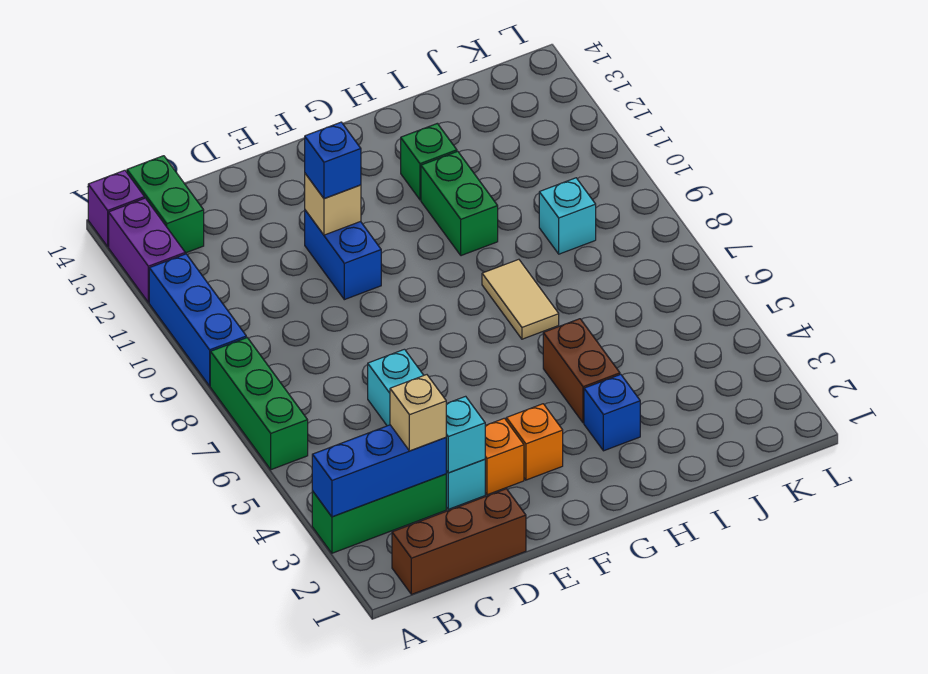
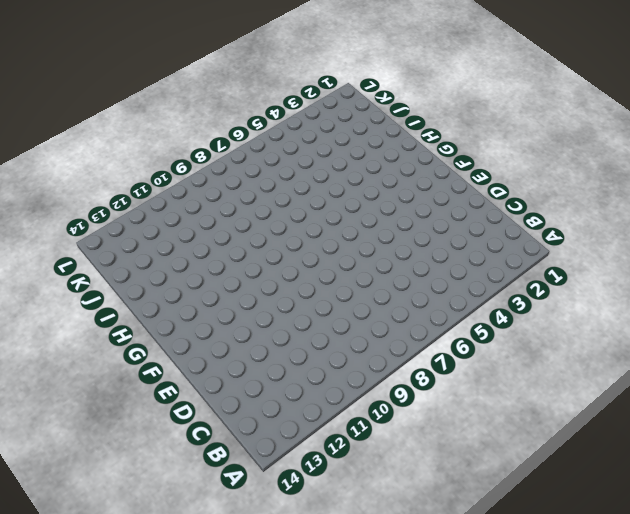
none -> green brick A3:C3 level 1
none -> green brick A6:A8 level 1
none -> blue brick A9:A11 level 1

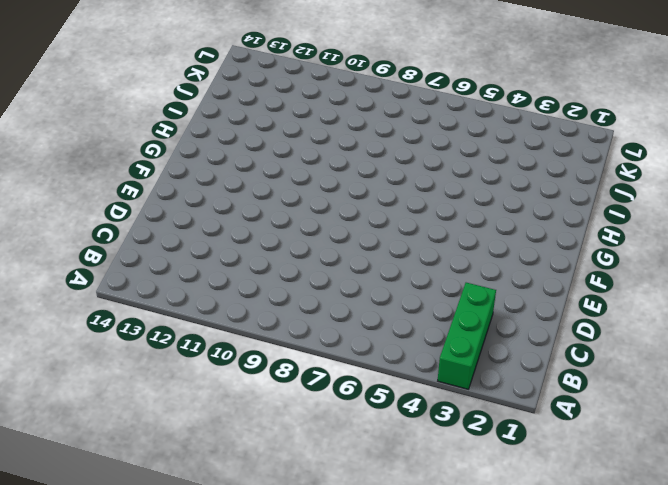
none -> green brick A6:A8 level 1
none -> blue brick A9:A11 level 1
none -> purple brick A12:A13 level 1

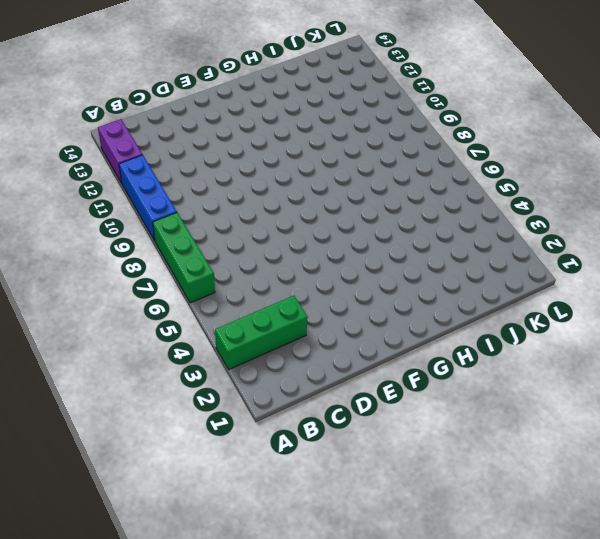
none -> purple brick A14 level 1
none -> brown brick B1:D1 level 1
none -> green brick B13:B14 level 1

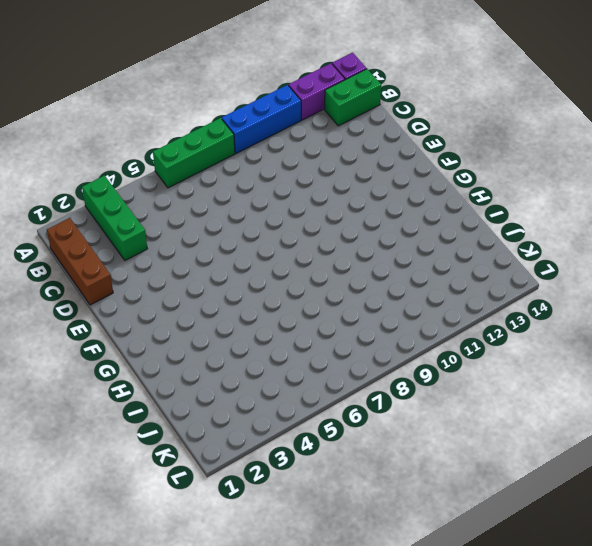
none -> cyan brick D3:D6 level 1
none -> orange brick E3 level 1
none -> blue brick E10:E11 level 1

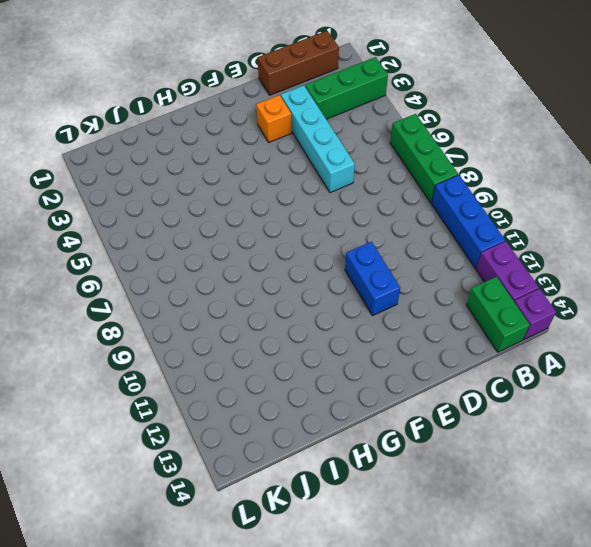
none -> orange brick F3 level 1
none -> blue brick H3 level 1
none -> brown brick H4:H5 level 1

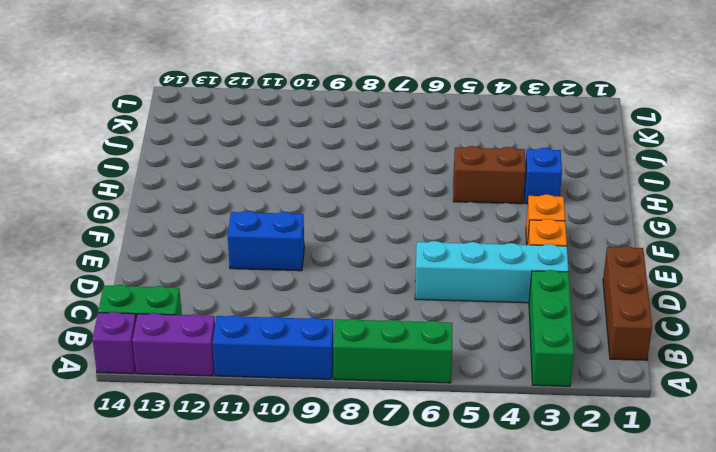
none -> tan tile H7:H8 level 1
none -> green brick H10:H11 level 1
none -> green brick H12 level 1

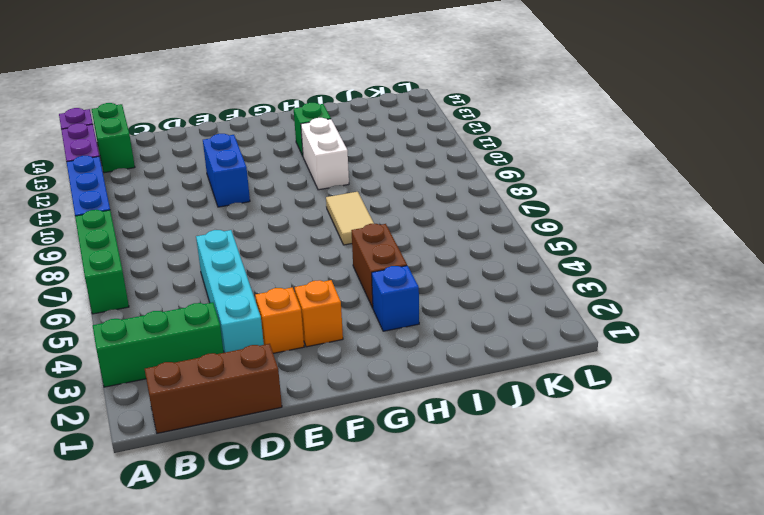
white brick H10:H11 level 1 -> green brick H10:H11 level 1
none -> cyan brick J9 level 1
none -> blue brick A3:C3 level 2
none -> cyan brick D3 level 2

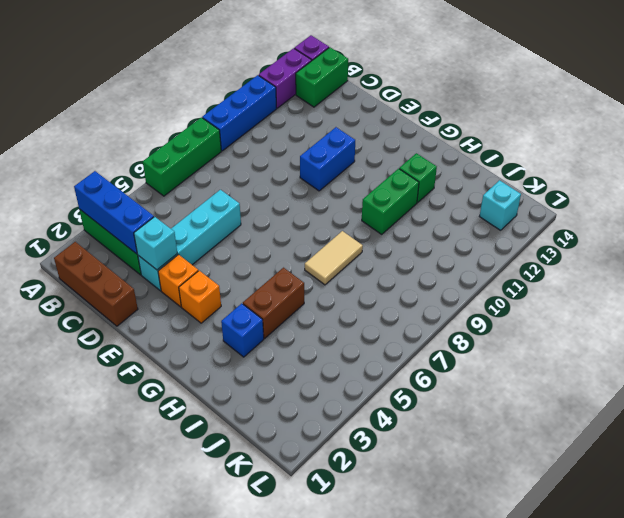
cyan brick K13 level 1 -> cyan brick J9 level 1
none -> tan brick E11 level 2
none -> tan brick C3 level 3
none -> blue brick E11 level 3

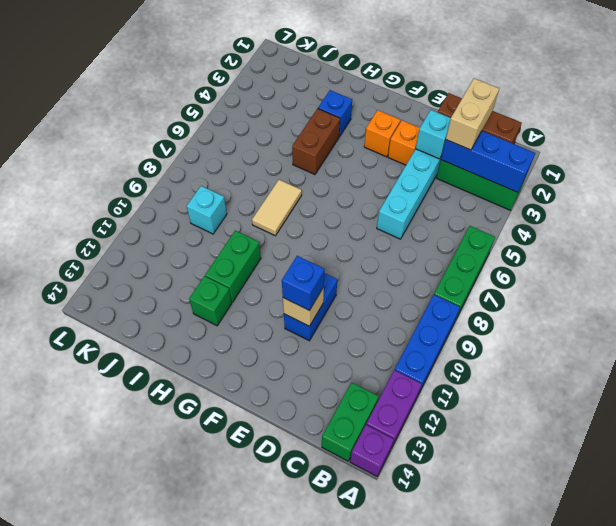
tan brick C2:C3 level 3 -> tan brick C3 level 3

